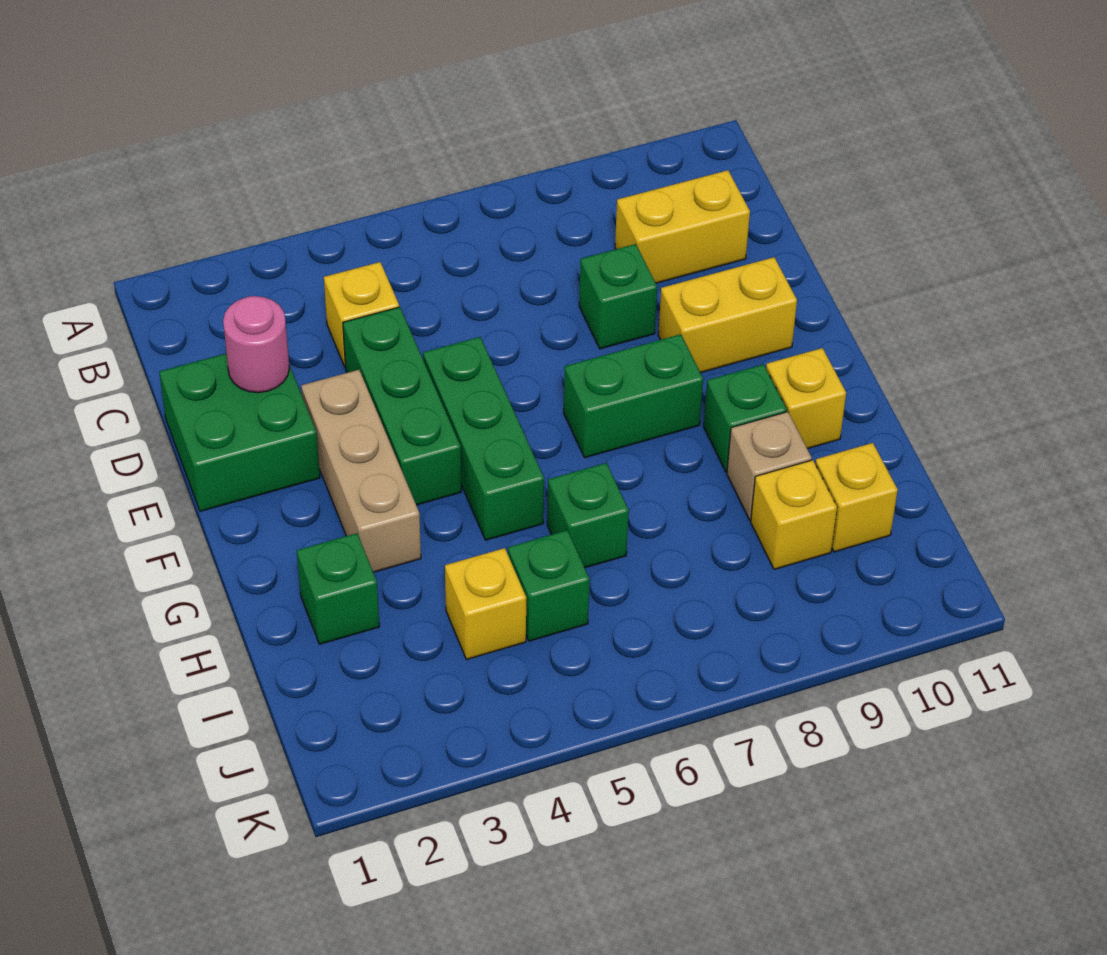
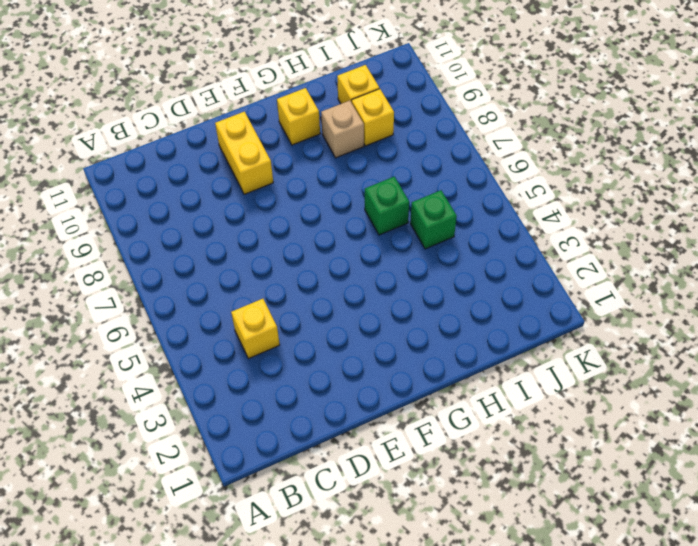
none -> yellow brick C9:C10 level 1
none -> green brick D1:E2 level 1
none -> green brick D4:F4 level 1

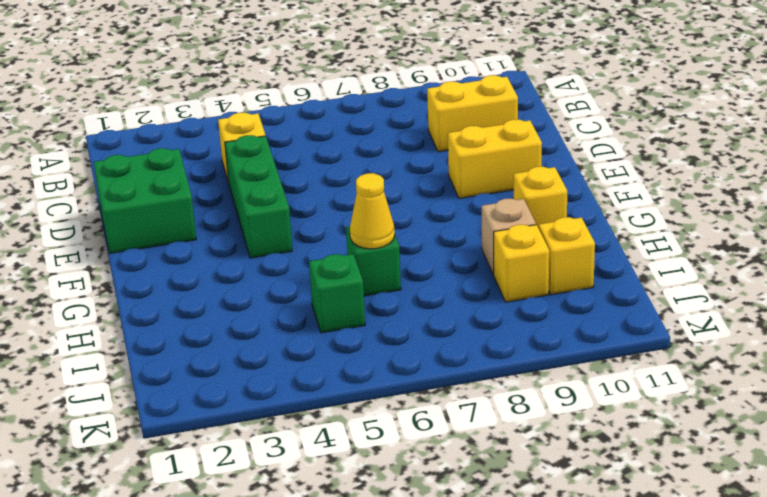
yellow cone H6 level 2 -> none
none -> green brick D8 level 1
none -> tan brick E3:G3 level 1
none -> green brick E5:G5 level 1

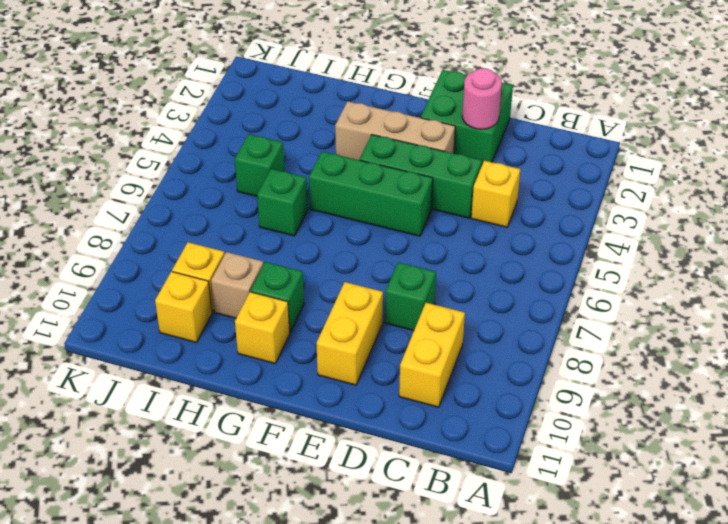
none -> green brick F7:F8 level 1
none -> green brick H2 level 1
none -> yellow brick I4 level 1

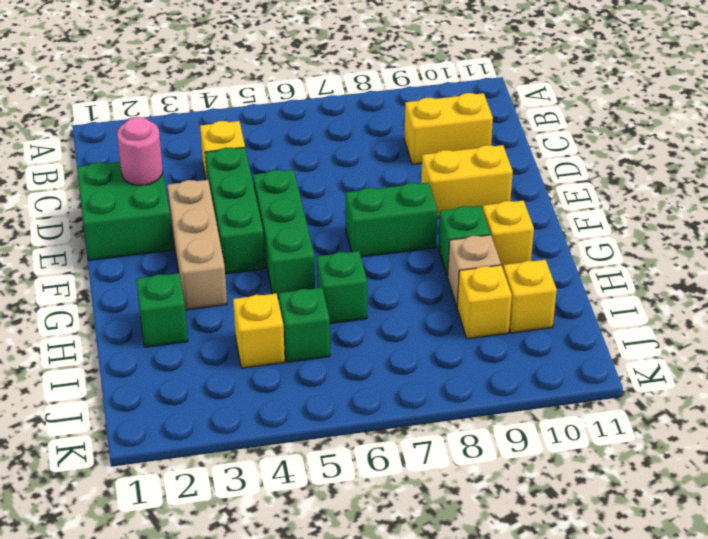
none -> green brick D8 level 1

